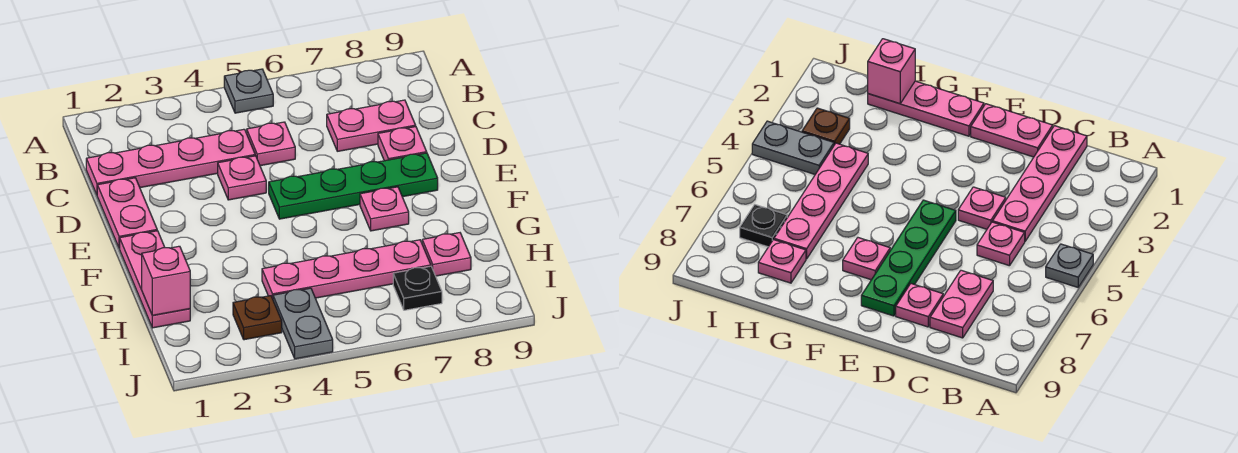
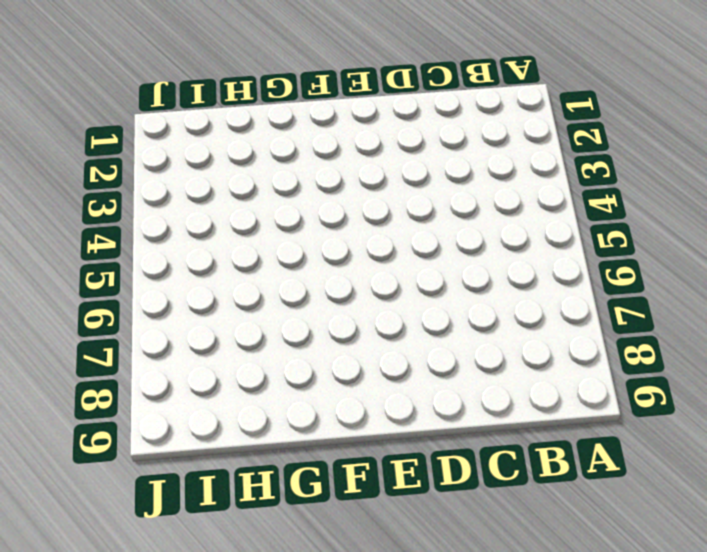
none -> grey plate A5 level 1
none -> pink plate C1:C4 level 1
none -> pink plate C5 level 1

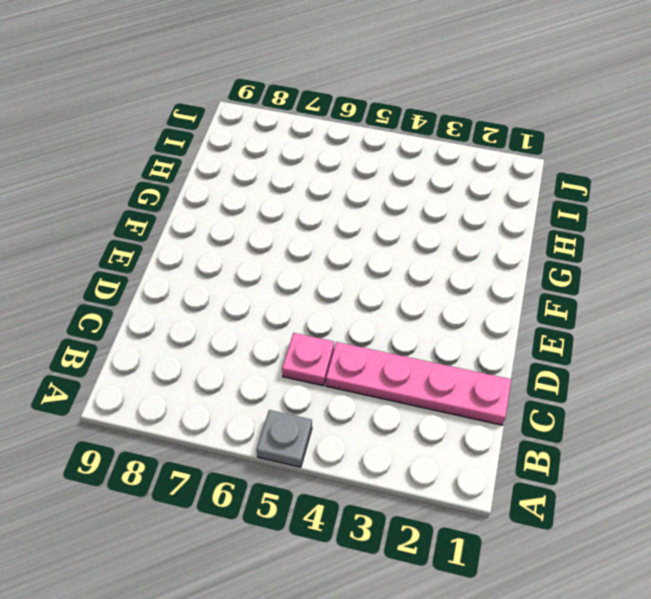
none -> pink plate C7:C8 level 1
none -> pink plate D1:E1 level 1
none -> pink plate D4 level 1

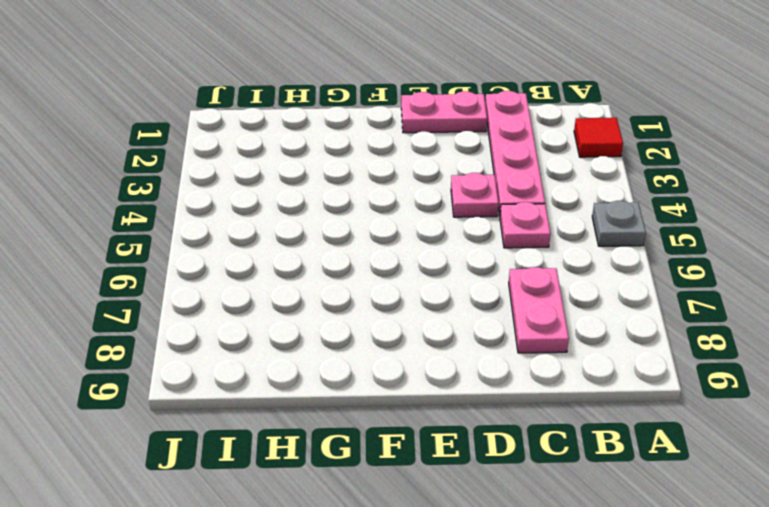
red tile A2 level 1 -> none
none -> pink plate D8 level 1
none -> green plate E5:E8 level 1
none -> pink plate F1:H1 level 1

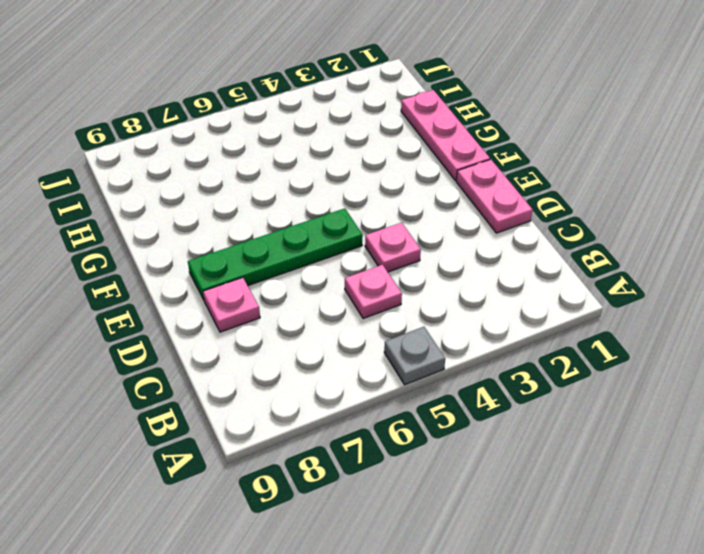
none -> pink plate C1:C4 level 1
none -> pink plate C7:C8 level 1
none -> pink plate F7 level 1

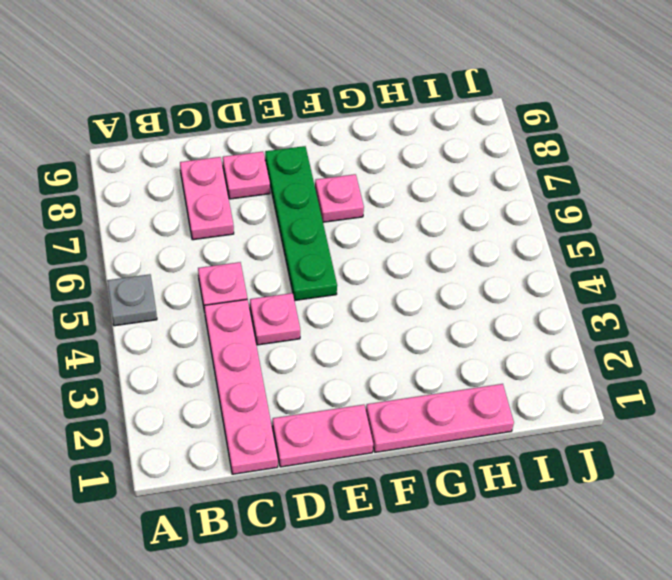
none -> pink plate H4:H7 level 1
none -> pink plate H8 level 1
none -> brown plate I3 level 1

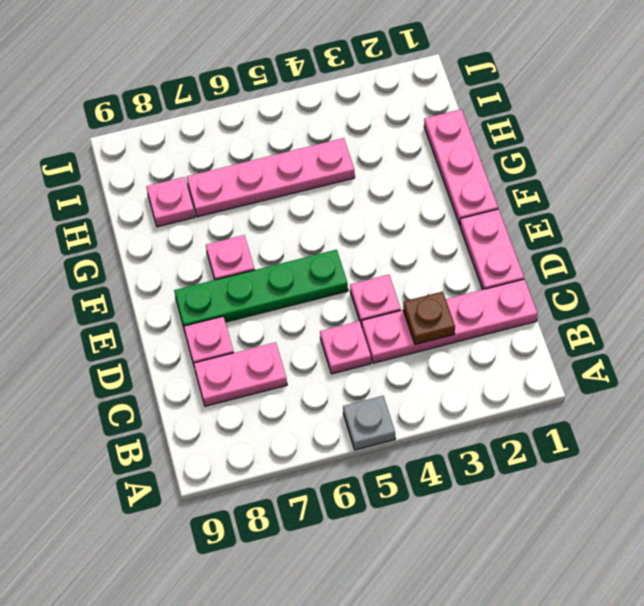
brown plate C3 level 2 -> brown plate I3 level 1
none -> grey plate I4:J4 level 1
none -> black plate I7 level 1
none -> pink brick H1 level 2

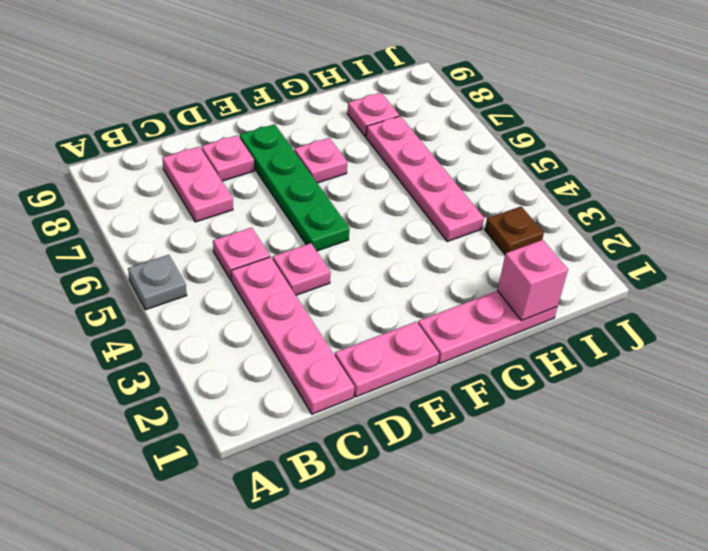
none -> grey plate I4:J4 level 1
none -> black plate I7 level 1

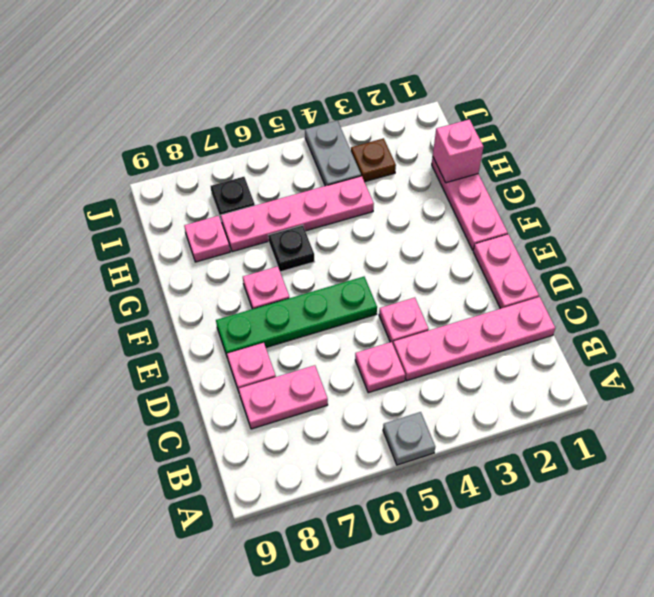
black plate G6 level 1 -> none

